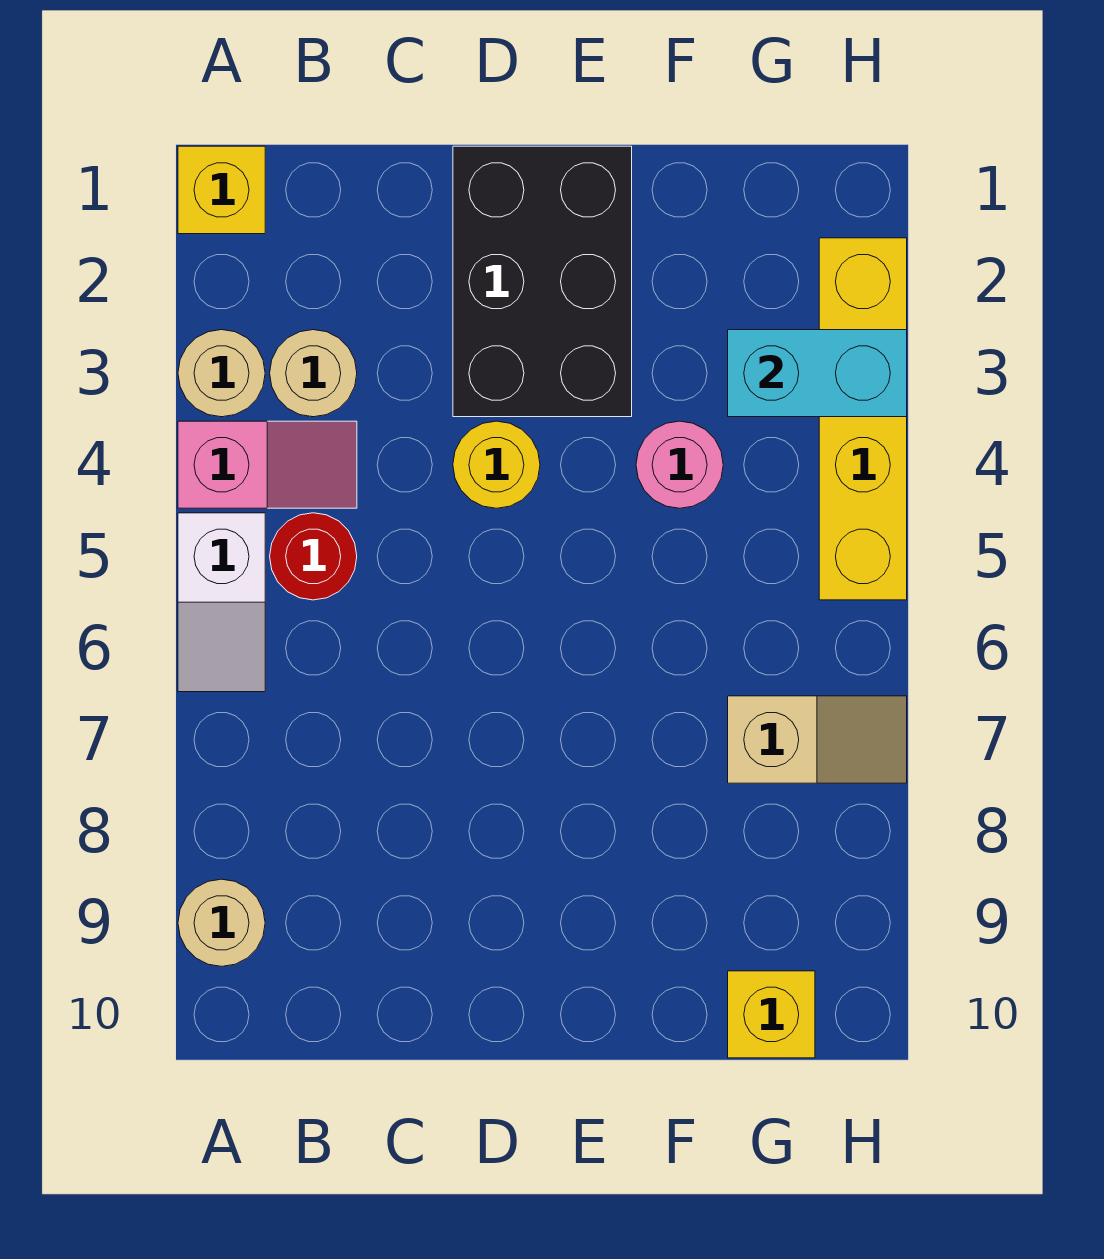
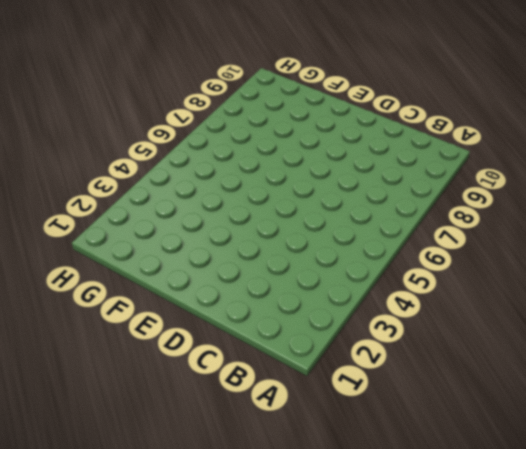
none -> yellow brick A1 level 1
none -> tan round brick A3 level 1
none -> pink slope A4:B4 level 1 top A

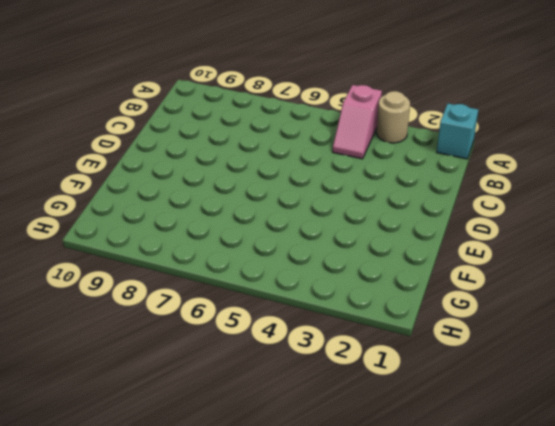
cyan brick A1 level 1 -> yellow brick A1 level 1
none -> white slope A5:A6 level 1 top 5
none -> tan round brick A9 level 1
none -> tan round brick B3 level 1

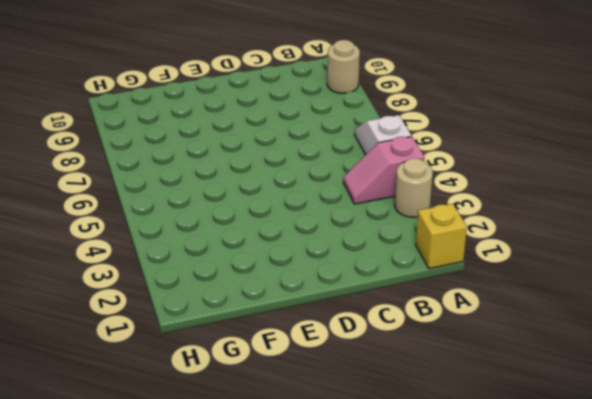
none -> tan round brick B3 level 1
none -> red round brick B5 level 1
none -> black brick D1:E3 level 1

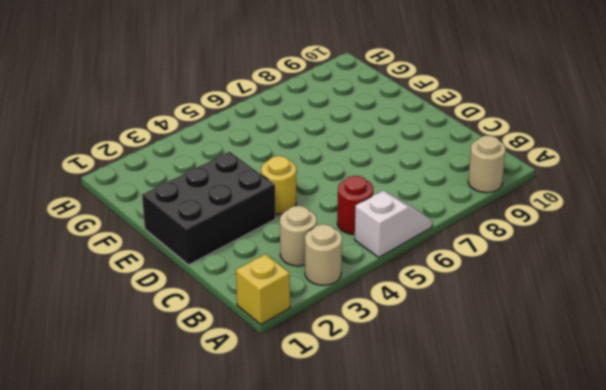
none -> pink slope A4:B4 level 1 top A
none -> pink round brick F4 level 1
none -> tan slope G7:H7 level 1 top G

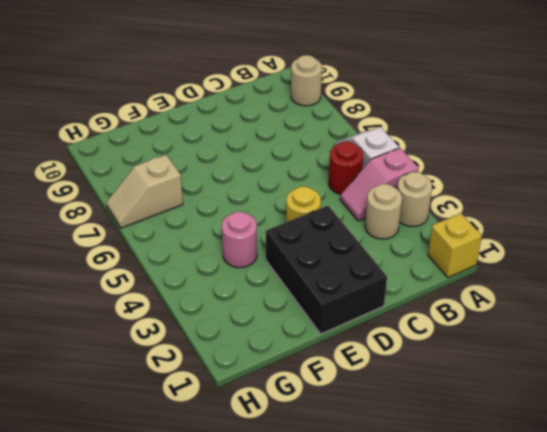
none -> yellow brick G10 level 1
none -> yellow brick H2:H5 level 1
none -> cyan brick G3:H3 level 2

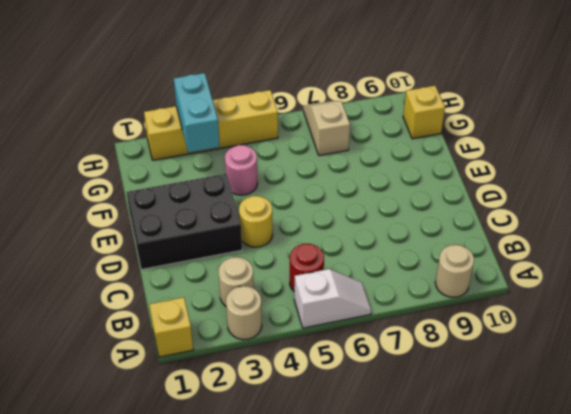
none -> pink slope A4:B4 level 1 top A

